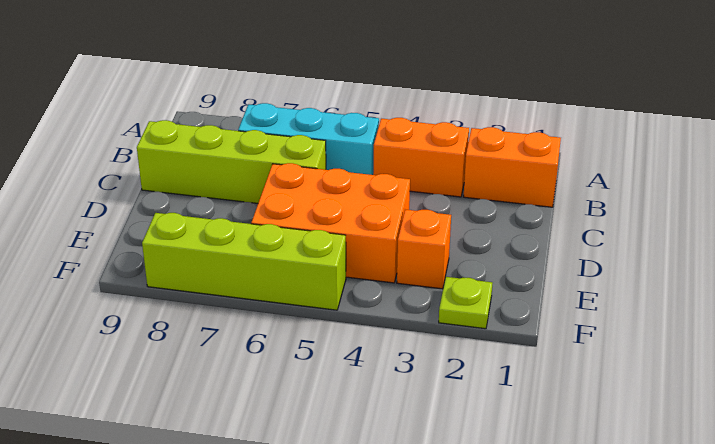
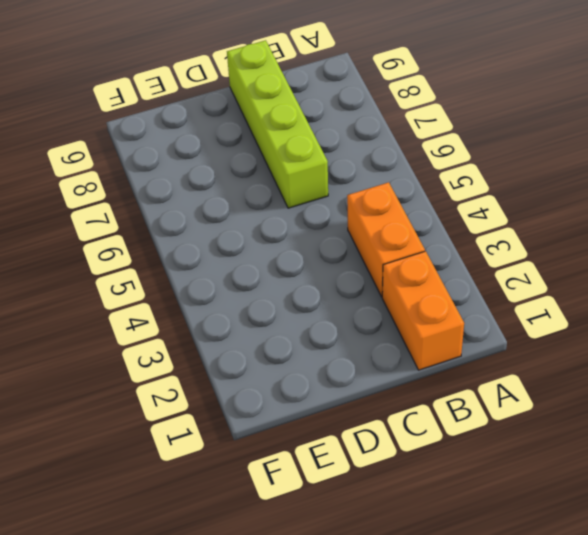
none -> cyan brick B5:B7 level 1
none -> orange brick D4:E6 level 1

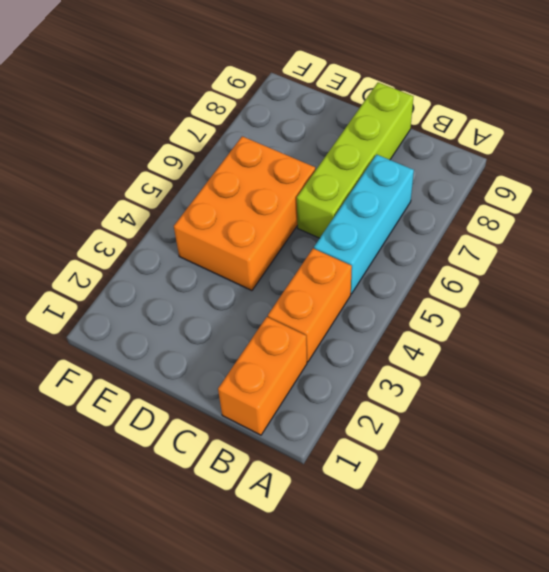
none -> orange brick E3 level 1
none -> lime plate F2 level 1

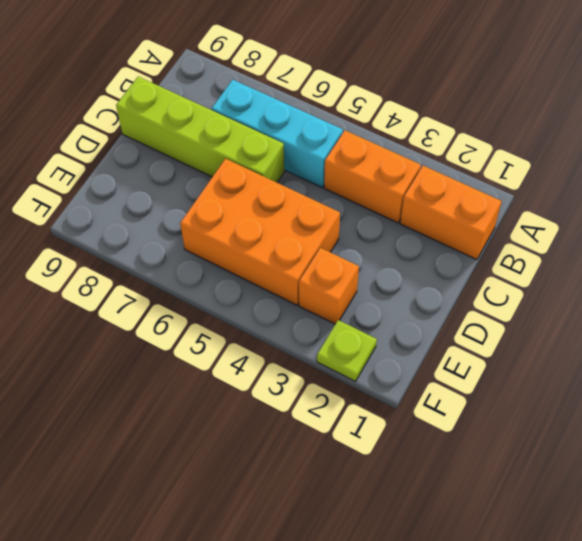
none -> lime brick F5:F8 level 1

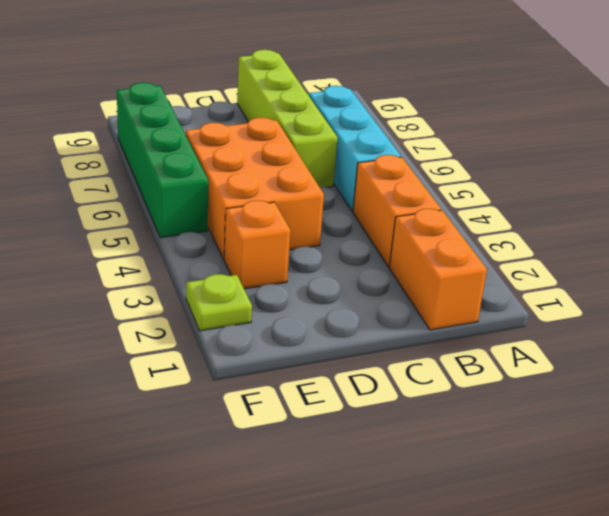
green brick F5:F8 level 1 -> lime brick F5:F8 level 1

